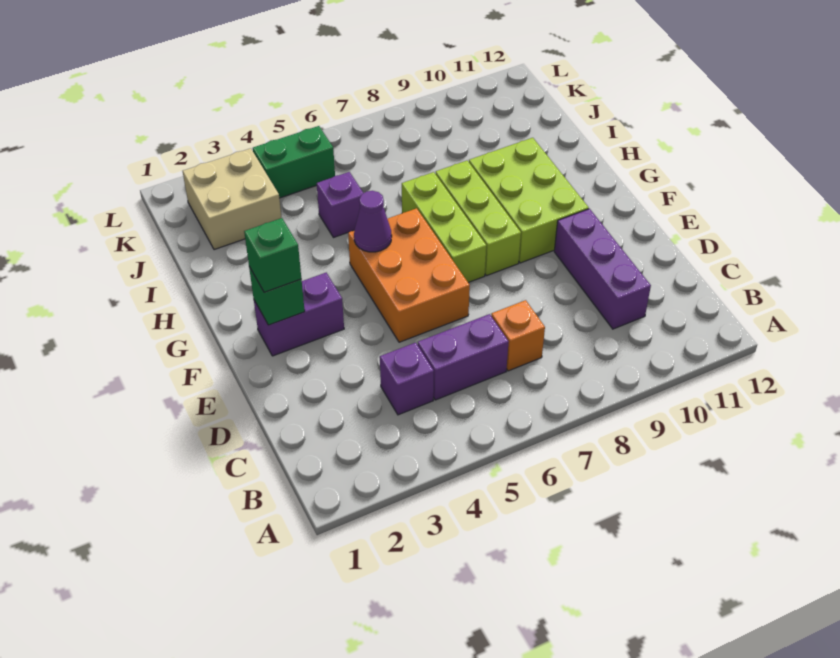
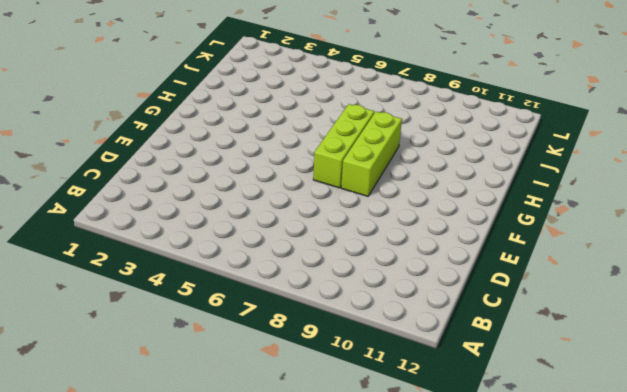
none -> purple brick C4 level 1
none -> purple brick C5:C6 level 1
none -> orange brick C7 level 1

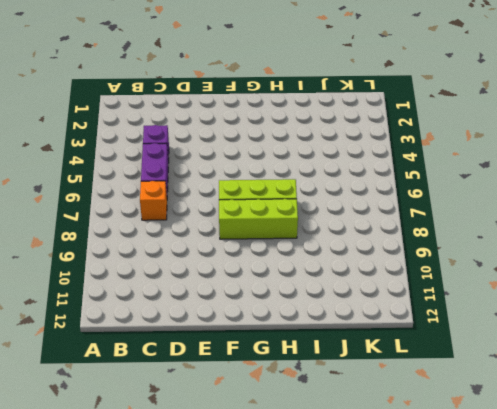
none -> purple brick C10:E10 level 1
none -> orange brick E5:G6 level 1
none -> purple brick F2:F3 level 1

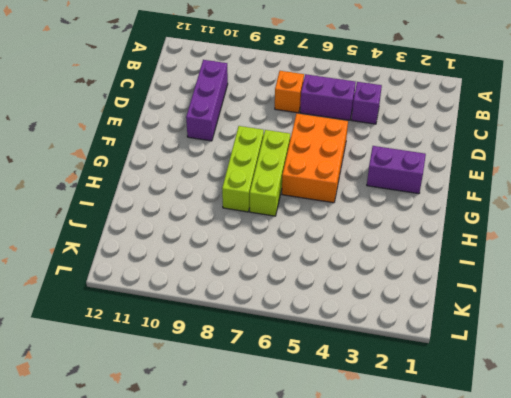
none -> lime brick F9:H10 level 1
none -> purple brick I5 level 1
none -> tan brick J2:K3 level 1

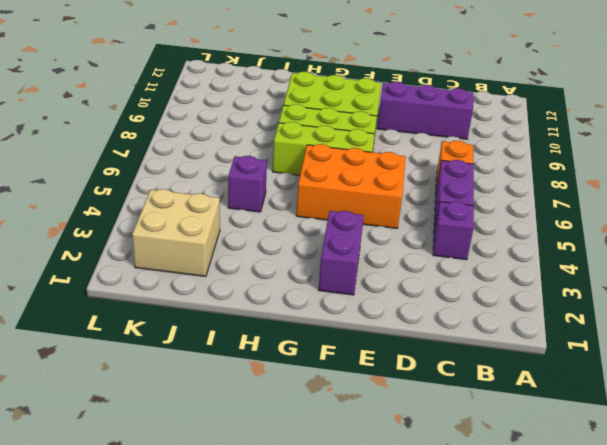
none -> green brick K4:K5 level 1
none -> green brick F2 level 2
none -> purple cone G5 level 2

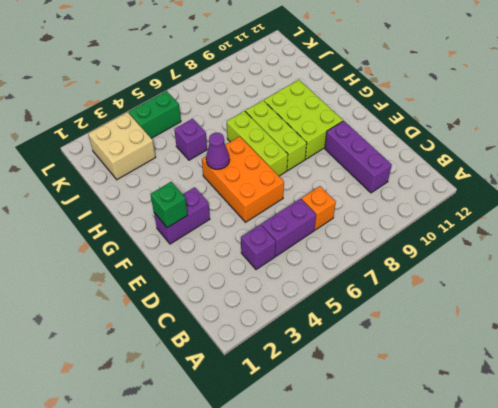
none -> green brick F2 level 3

